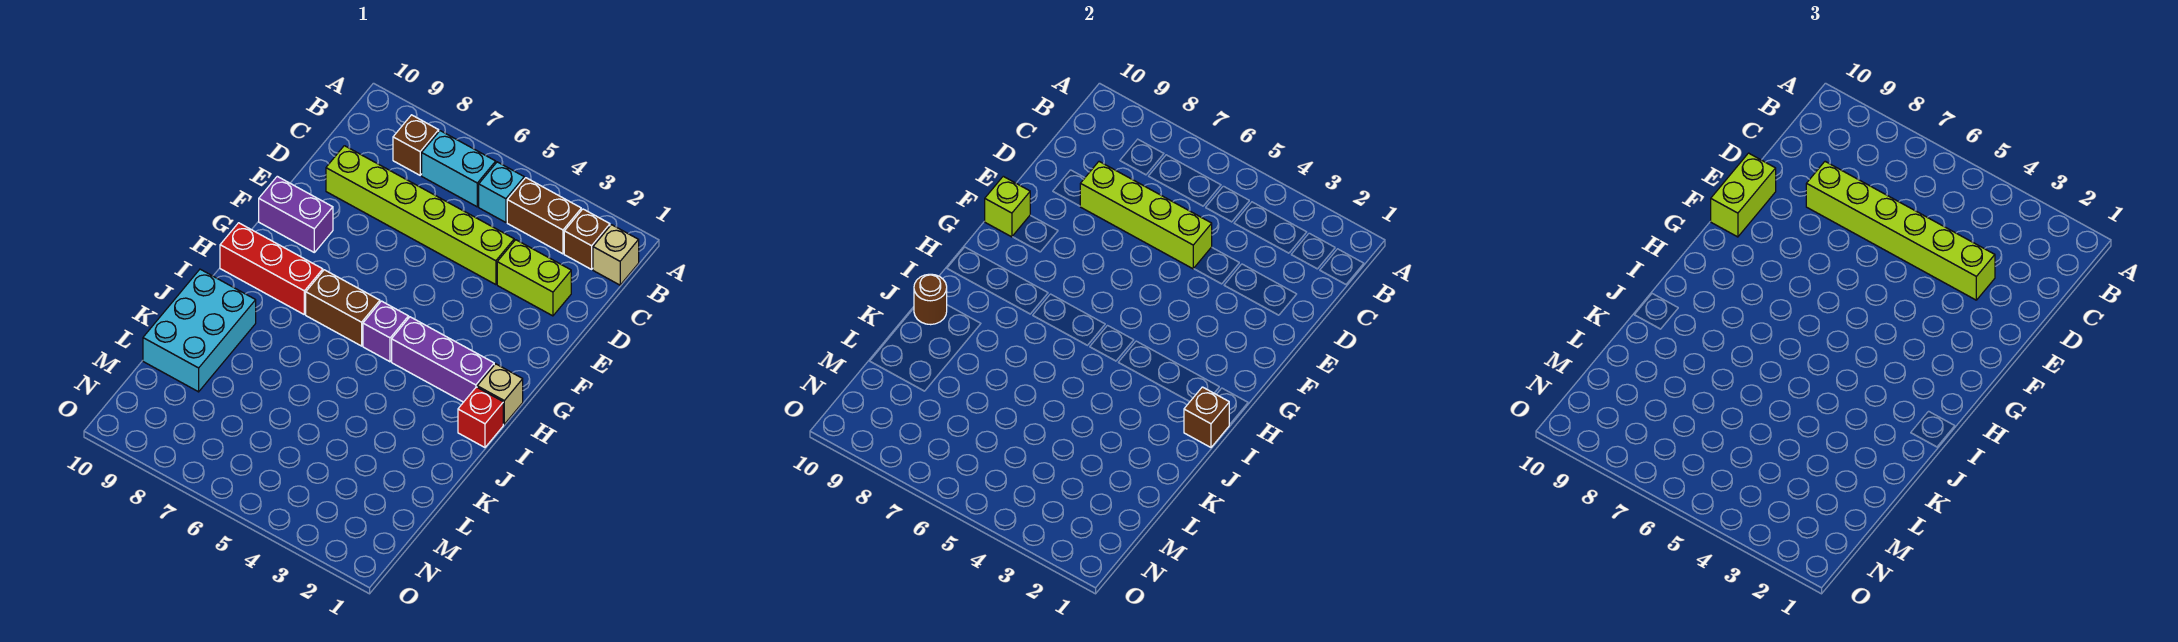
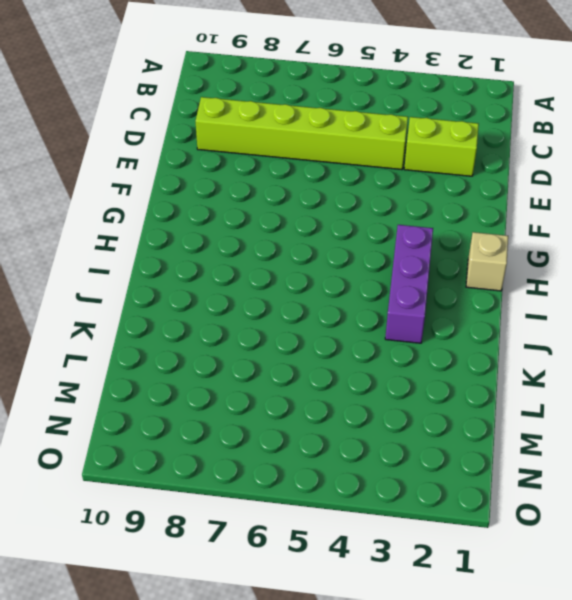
purple brick H3:J3 level 1 -> purple brick H2:H4 level 1
none -> tan brick B1 level 1
none -> brown brick B2 level 1
none -> brown brick B3:B4 level 1

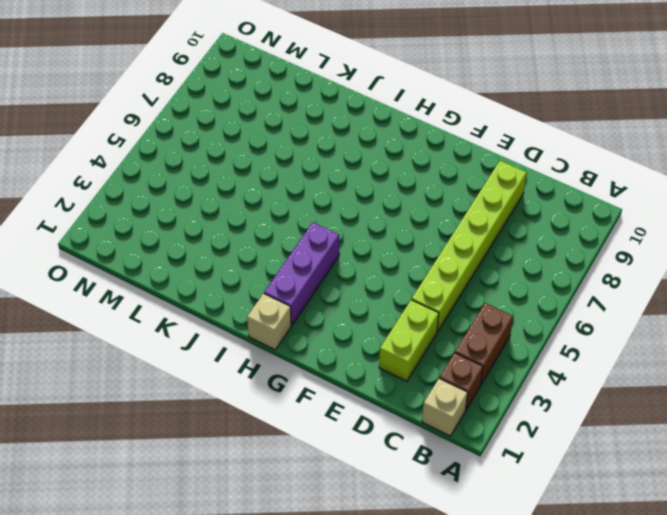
none -> cyan brick B5 level 1
none -> cyan brick B6:B7 level 1
none -> brown brick B8 level 1

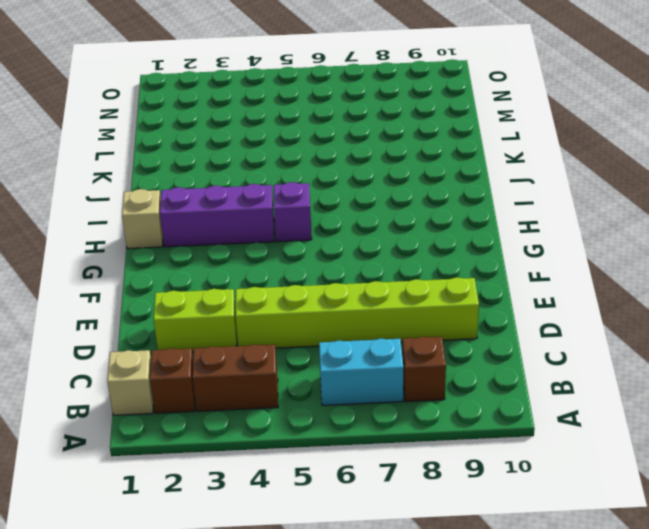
none -> cyan brick B5 level 1
none -> purple brick F9:F10 level 1
none -> brown brick H6:H7 level 1

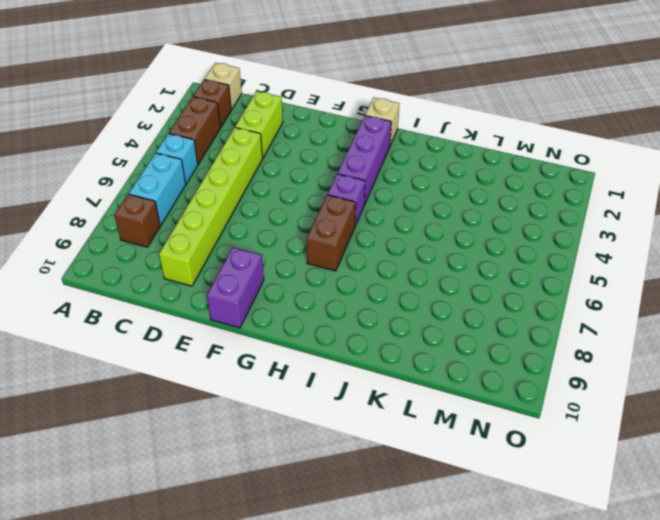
none -> red brick H8:H10 level 1
none -> red brick I1 level 1
none -> cyan brick J9:L10 level 1

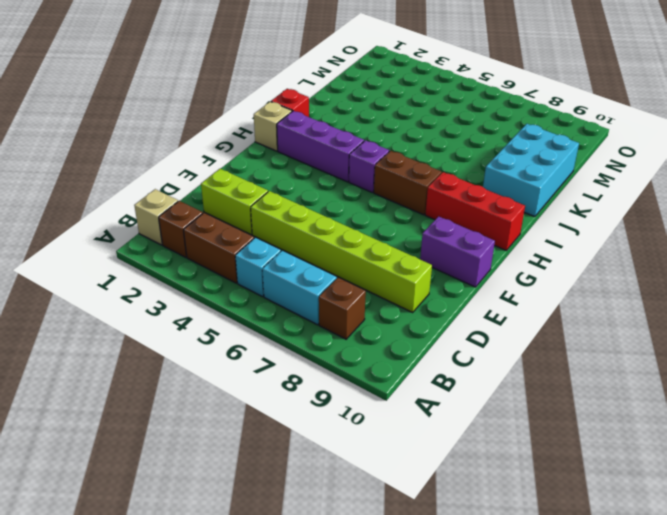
none -> lime brick D5:D8 level 2
none -> lime brick F10 level 2
none -> brown brick I1 level 2

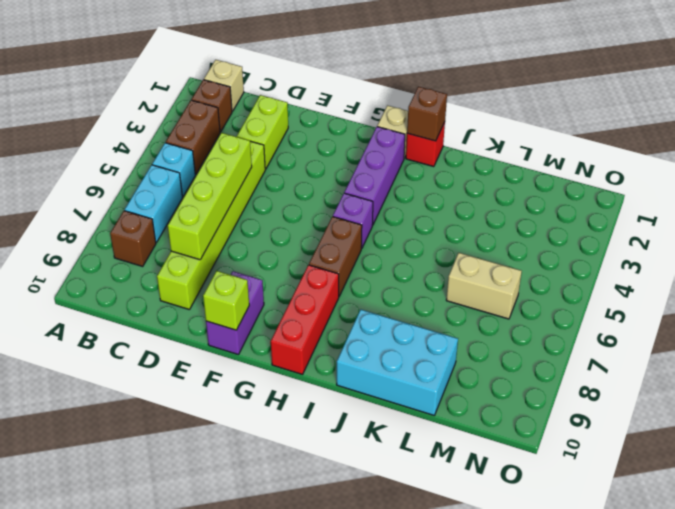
tan brick L6:M6 level 1 -> none
none -> brown round brick J10 level 2
none -> lime brick D3:D8 level 3
none -> lime brick E10:F10 level 3

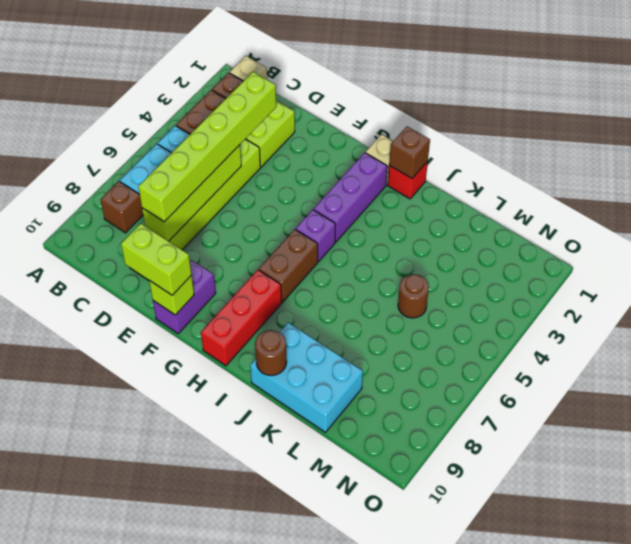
brown round brick L5 level 1 -> none

